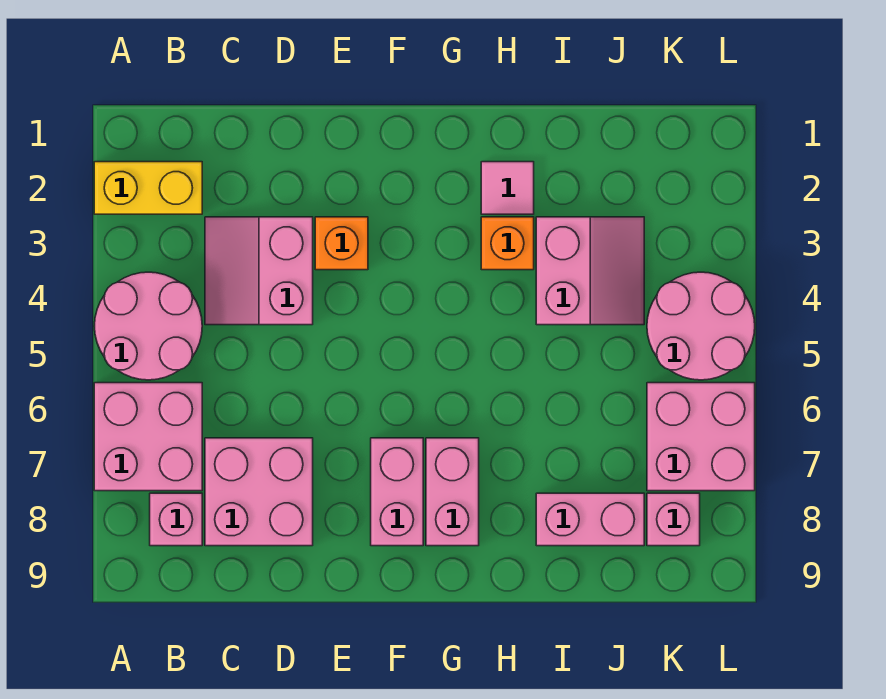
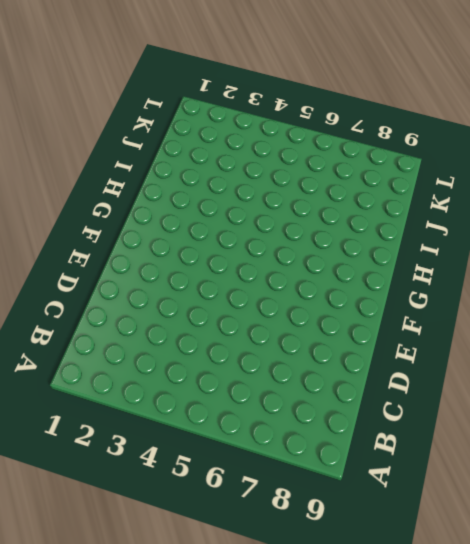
none -> yellow brick A2:B2 level 1
none -> pink round brick A4:B5 level 1
none -> pink brick A6:B7 level 1

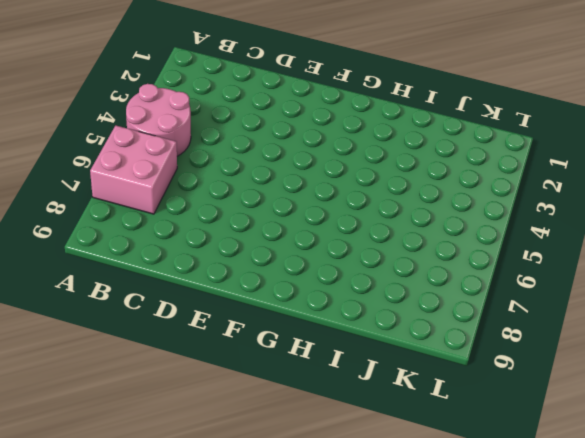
none -> yellow brick A2:B2 level 1
none -> pink brick B8 level 1
none -> pink slope C3:D4 level 1 top D

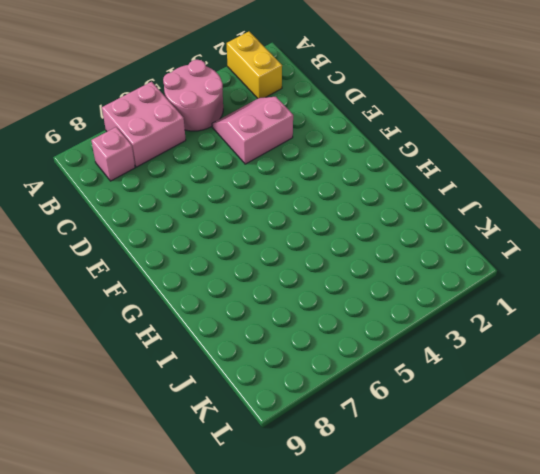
none -> pink brick C7:D8 level 1
none -> orange brick E3 level 1
none -> pink brick F7:F8 level 1

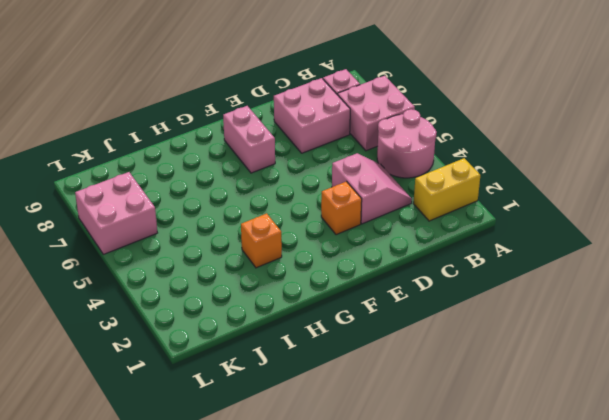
none -> pink brick G7:G8 level 1
none -> pink tile H2 level 1
none -> pink slope I3:J4 level 1 top I

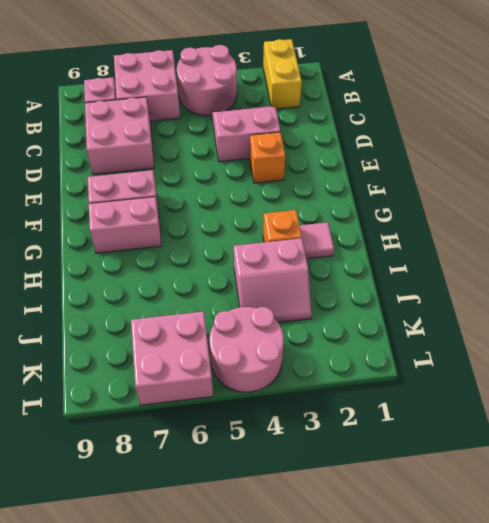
none -> pink brick I8:J8 level 1
none -> pink brick K8 level 1

